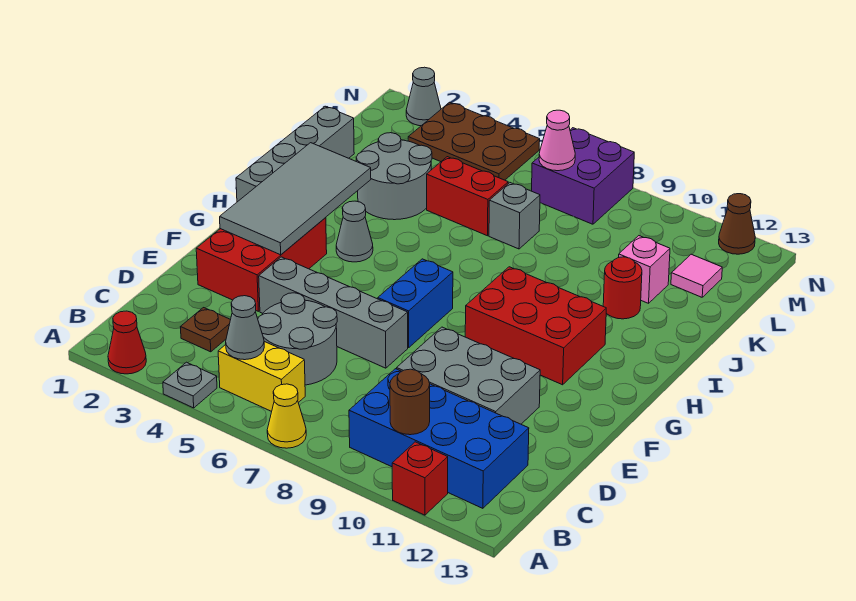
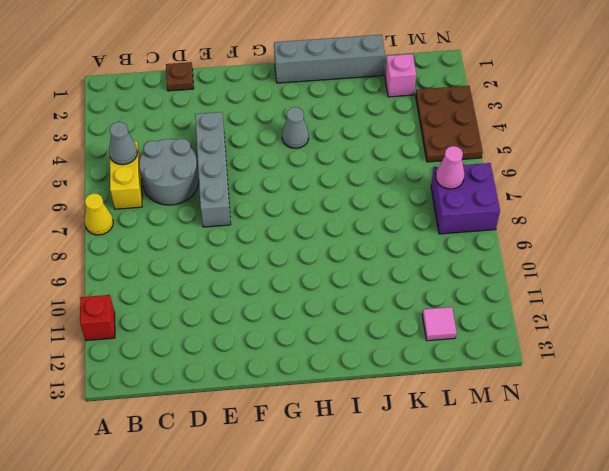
brown plate D1 level 1 -> brown plate C3 level 1
pink brick L2 level 1 -> pink brick K11 level 1
none -> red cone A2 level 1
none -> grey plate A4 level 1
none -> blue brick B9:C12 level 1

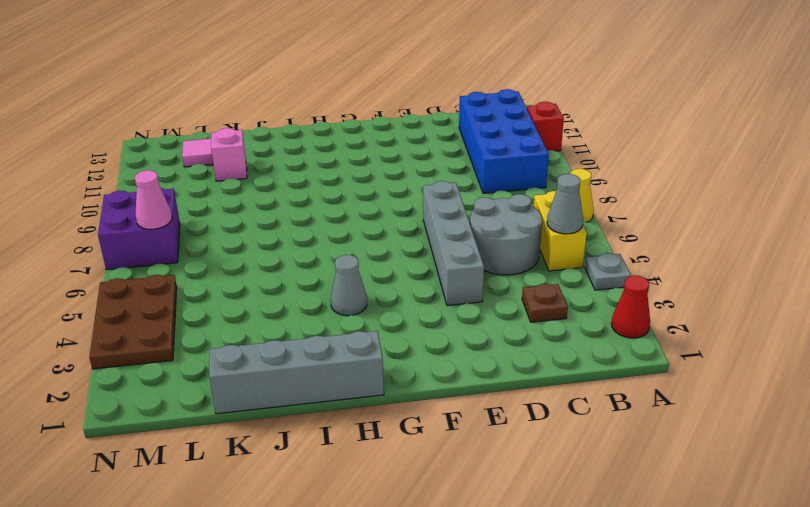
none -> grey brick D9:E11 level 1
none -> red brick E2:G3 level 1
none -> blue brick F7:G7 level 1

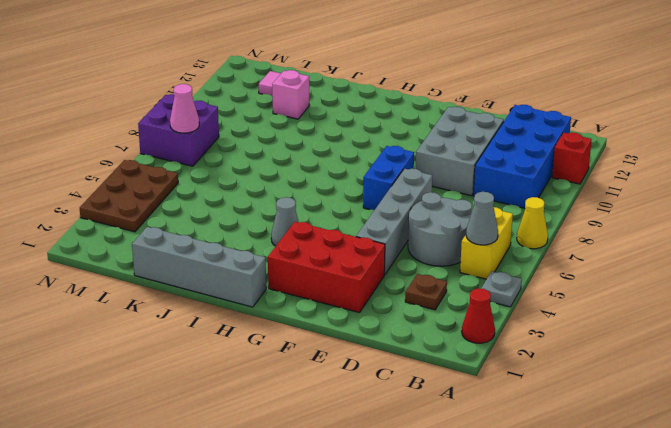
blue brick F7:F8 level 1 -> blue brick F7:G7 level 1
none -> red brick G9:H11 level 1
none -> grey round brick J3:K4 level 1
none -> red round brick J11 level 1

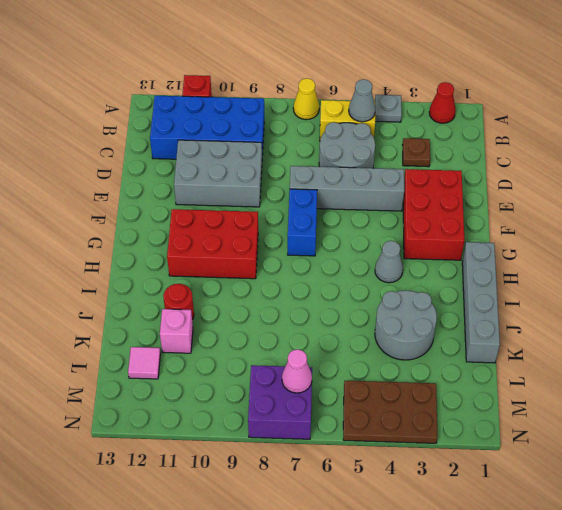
none -> red brick K5:K6 level 1
none -> grey brick K7 level 1
none -> grey cone N2 level 1

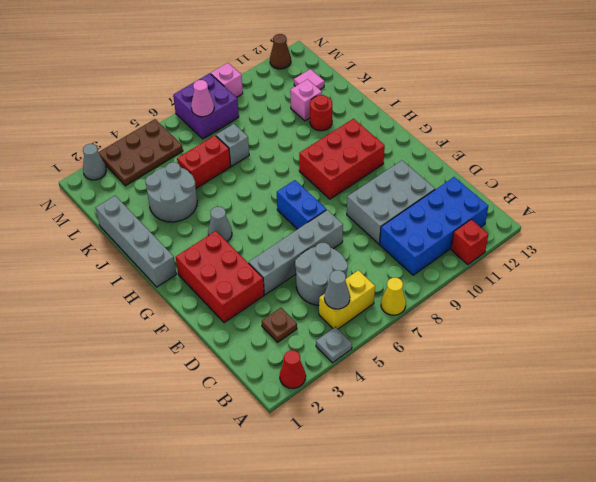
pink brick N9 level 1 -> none
none -> brown round brick B10 level 2
none -> grey tile F2:I3 level 2

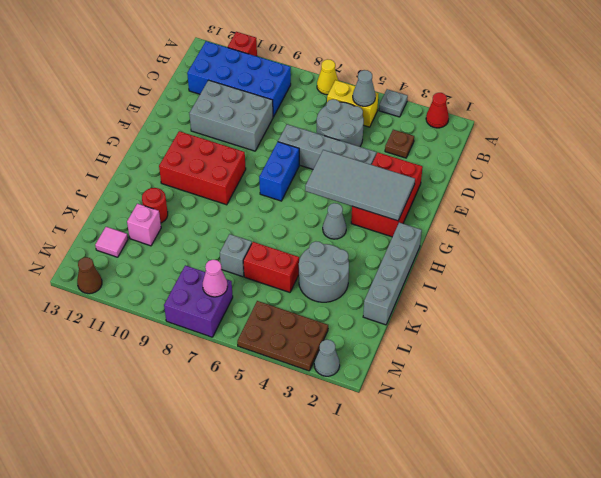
grey tile F2:G5 level 2 -> grey tile F2:I3 level 2
none -> brown round brick B10 level 2

